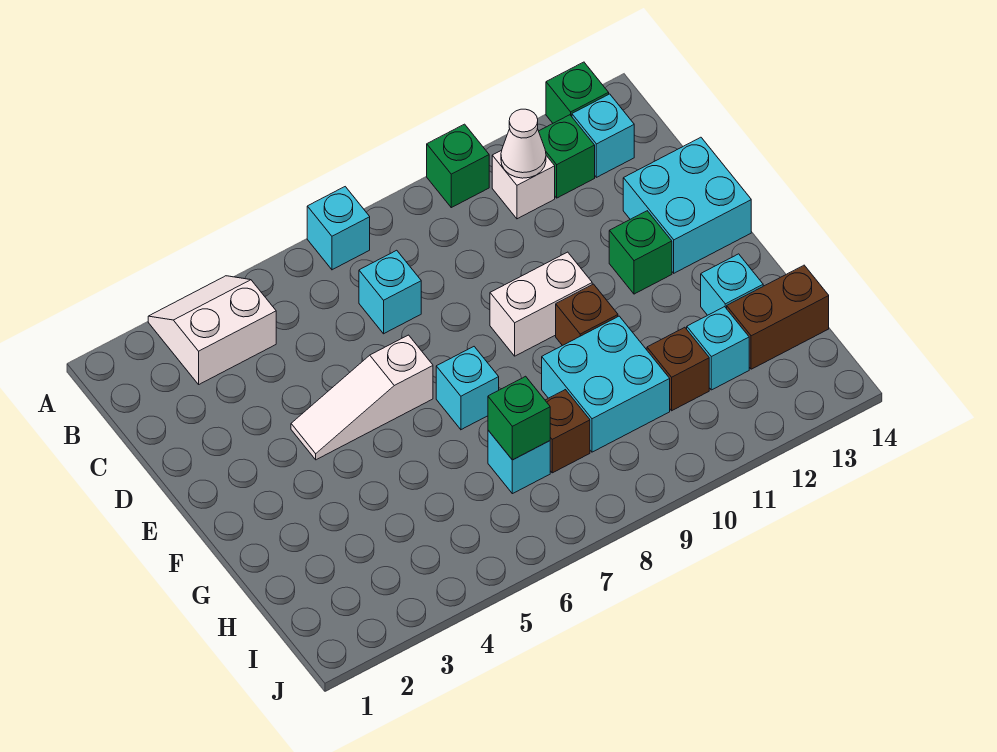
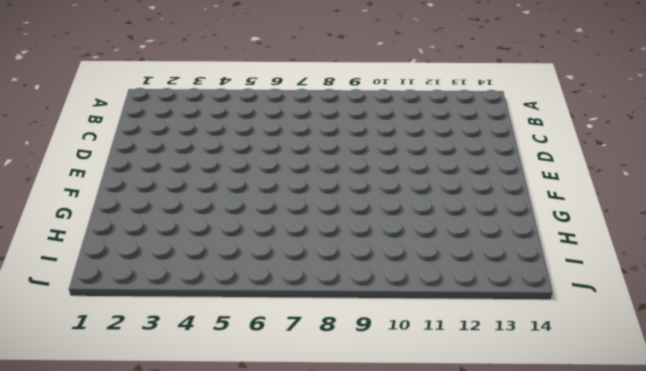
none -> white slope A3:B4 level 1 top B
none -> cyan brick A7 level 1
none -> green brick A10 level 1

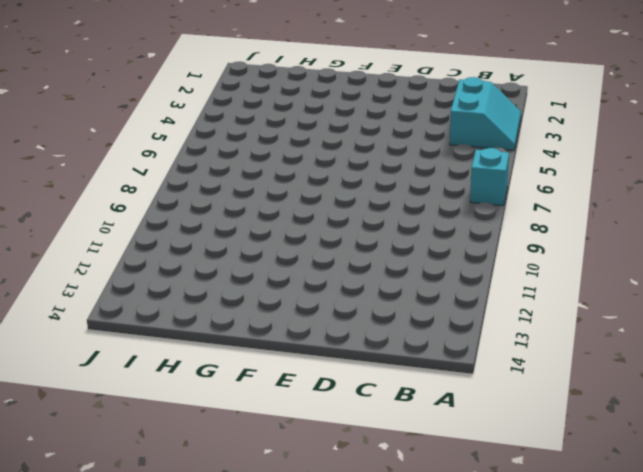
cyan slope A3:B4 level 1 top B -> white slope A3:B4 level 1 top B
none -> green brick A10 level 1
none -> green brick A13 level 1
none -> white brick B11 level 1

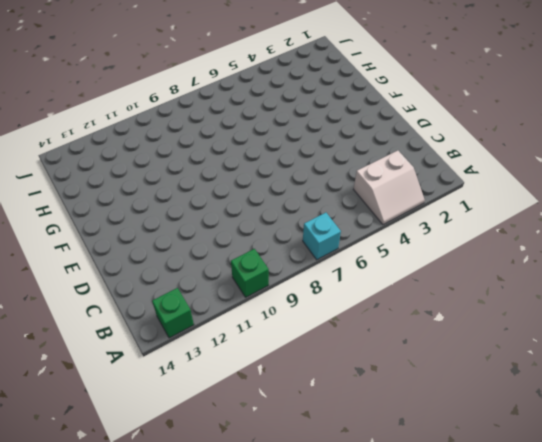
none -> white brick B11 level 1
none -> green brick B12 level 1
none -> cyan brick B13 level 1

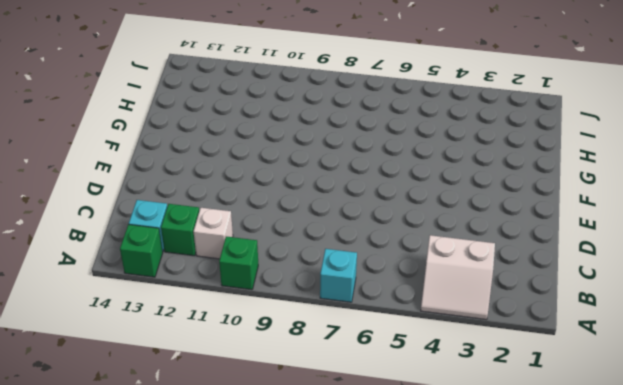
none -> cyan brick C7 level 1
none -> cyan brick D13:E14 level 1
none -> white slope E4:E6 level 1 top 6

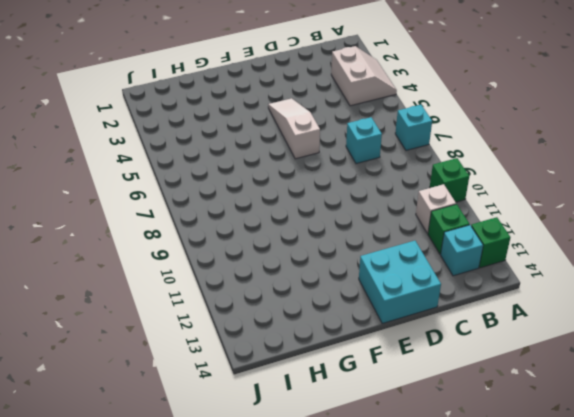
none -> white brick E9:E10 level 1
none -> green brick E12 level 1
none -> cyan brick F7 level 1

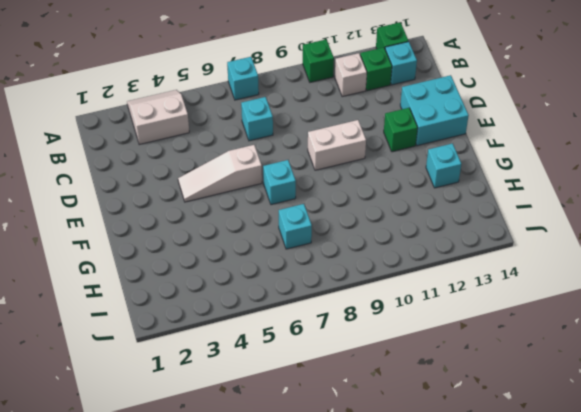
none -> brown brick F10 level 1
none -> cyan brick G9:H10 level 1
none -> brown brick H8 level 1

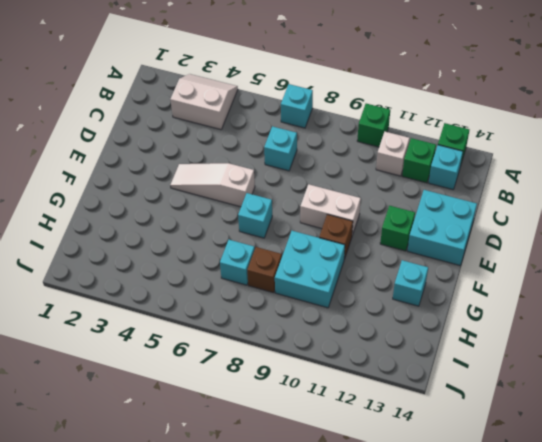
none -> brown brick H11 level 1
none -> cyan brick H12 level 1
none -> brown brick H13:H14 level 1

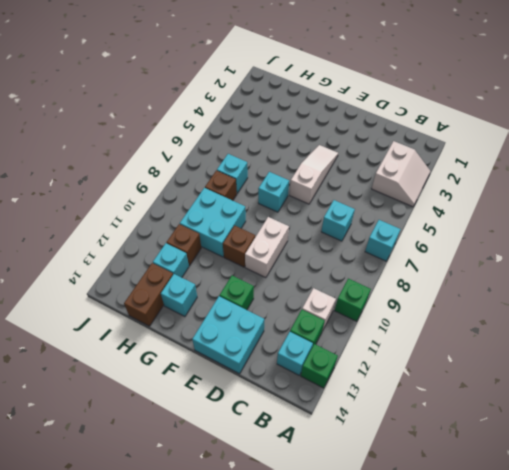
none -> white cone B11 level 2
none -> green brick H7 level 2

